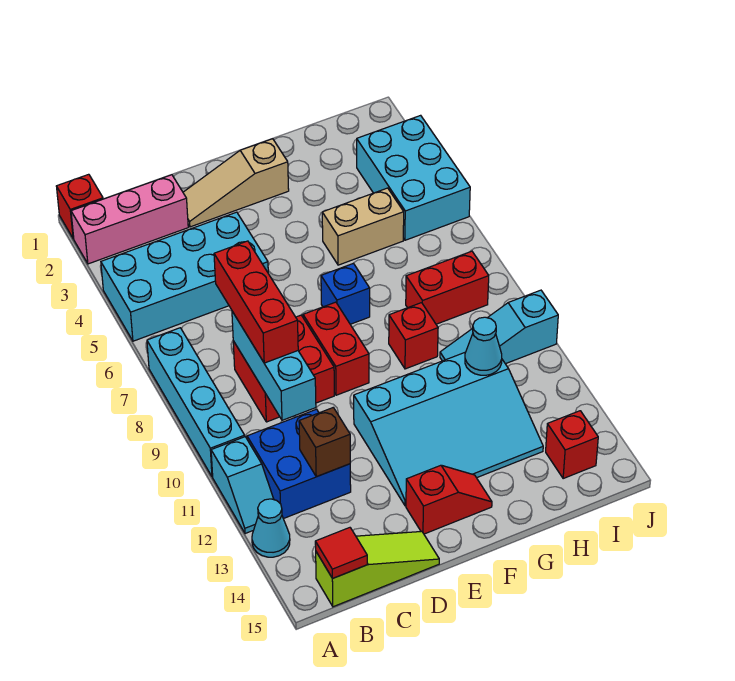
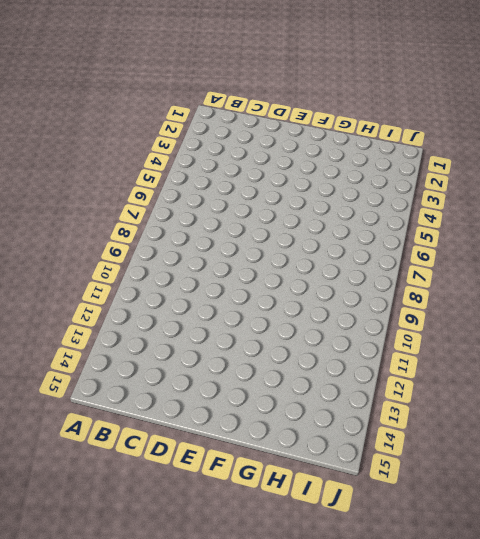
none -> red brick A1 level 1
none -> pink brick A2:C2 level 1
none -> cyan brick A4:D5 level 1

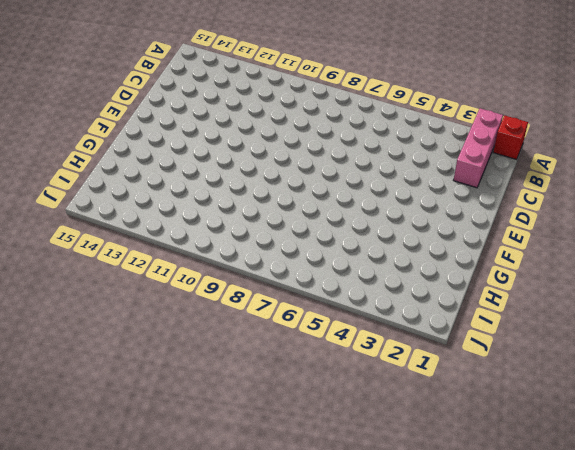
none -> cyan brick A4:D5 level 1
none -> cyan brick A7:A10 level 1
none -> cyan slope A11:A12 level 1 top 11

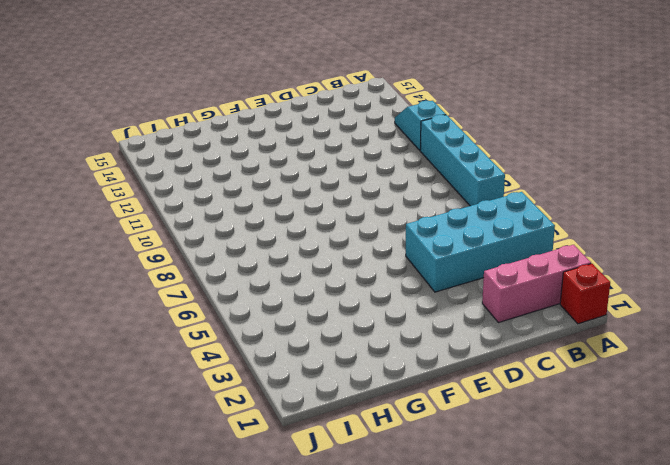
none -> cyan cone A13 level 1
none -> blue brick B11:C12 level 1
none -> lime slope B15:D15 level 1 top B

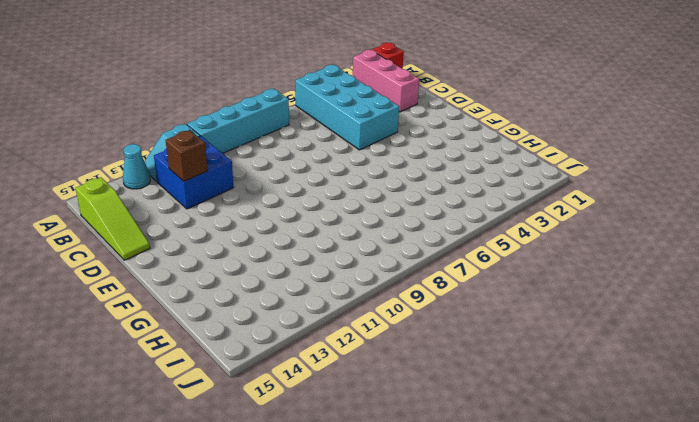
none -> red brick C8:D9 level 1
none -> tan slope D2:F2 level 1 top F
none -> red brick E8:E9 level 1

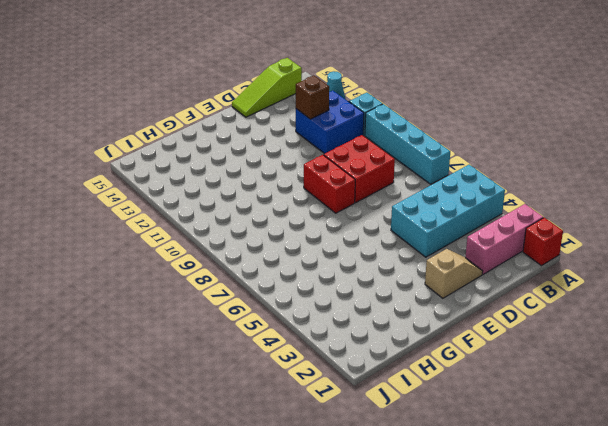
tan slope D2:E2 level 1 top E -> tan slope D2:F2 level 1 top F
none -> cyan slope E11:H13 level 1 top 11
none -> red slope E14:F14 level 1 top E
none -> blue brick F7 level 1

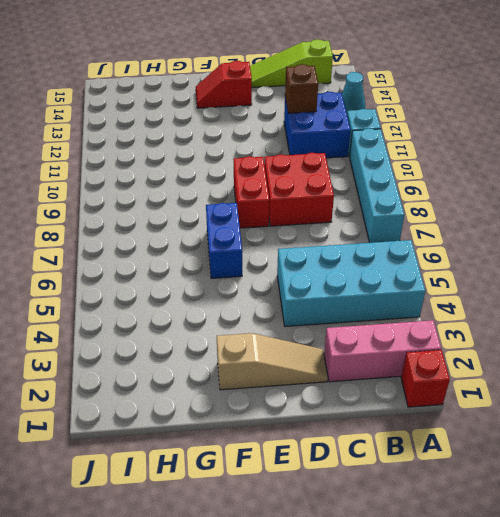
blue brick F6:F7 level 1 -> blue brick F7 level 1
none -> cyan slope E11:H13 level 1 top 11
none -> tan brick G5:H5 level 1
none -> red brick G9 level 1

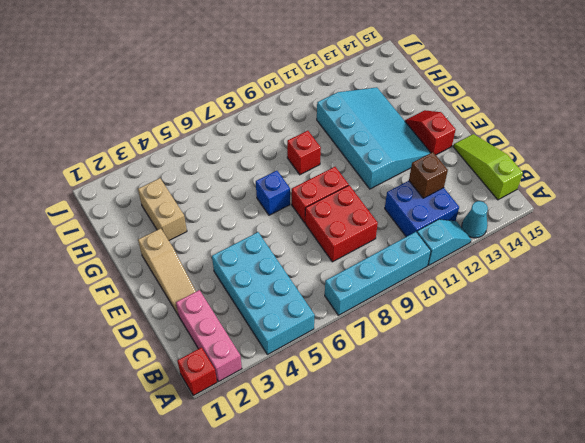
tan brick G3:H3 level 1 -> tan brick G5:H5 level 1
none -> red brick H8:I8 level 1
none -> cyan slope H10:J10 level 1 top J
none -> cyan brick I3:J5 level 1

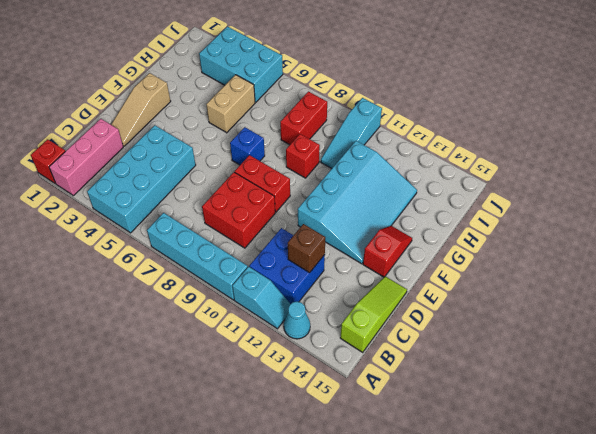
none -> red brick I14 level 1
none -> red tile B15 level 2
none -> cyan brick C8:C10 level 2

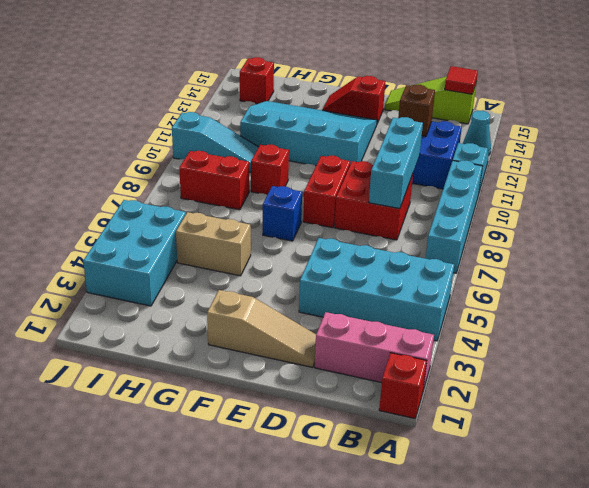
none -> cyan cone H11 level 2
none -> red brick C7:C9 level 3

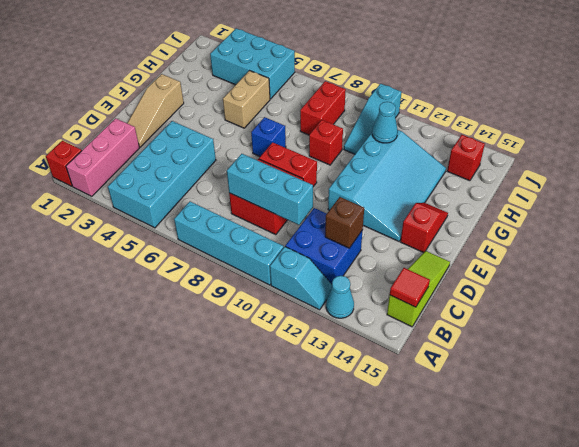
none -> red brick C7:C9 level 3

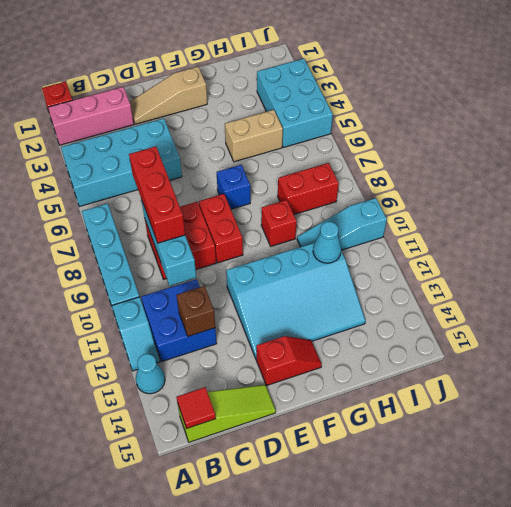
none -> red brick I14 level 1

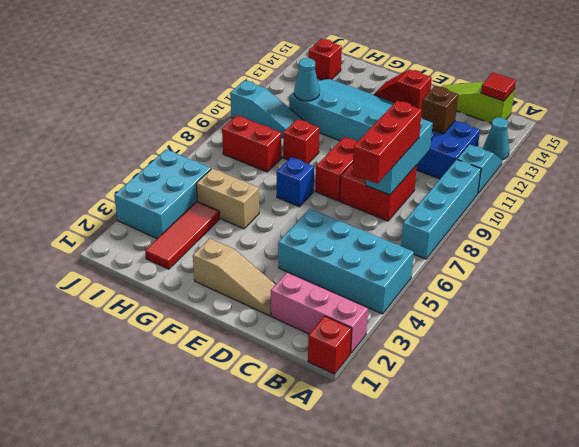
red tile H2:H4 level 1 -> none

